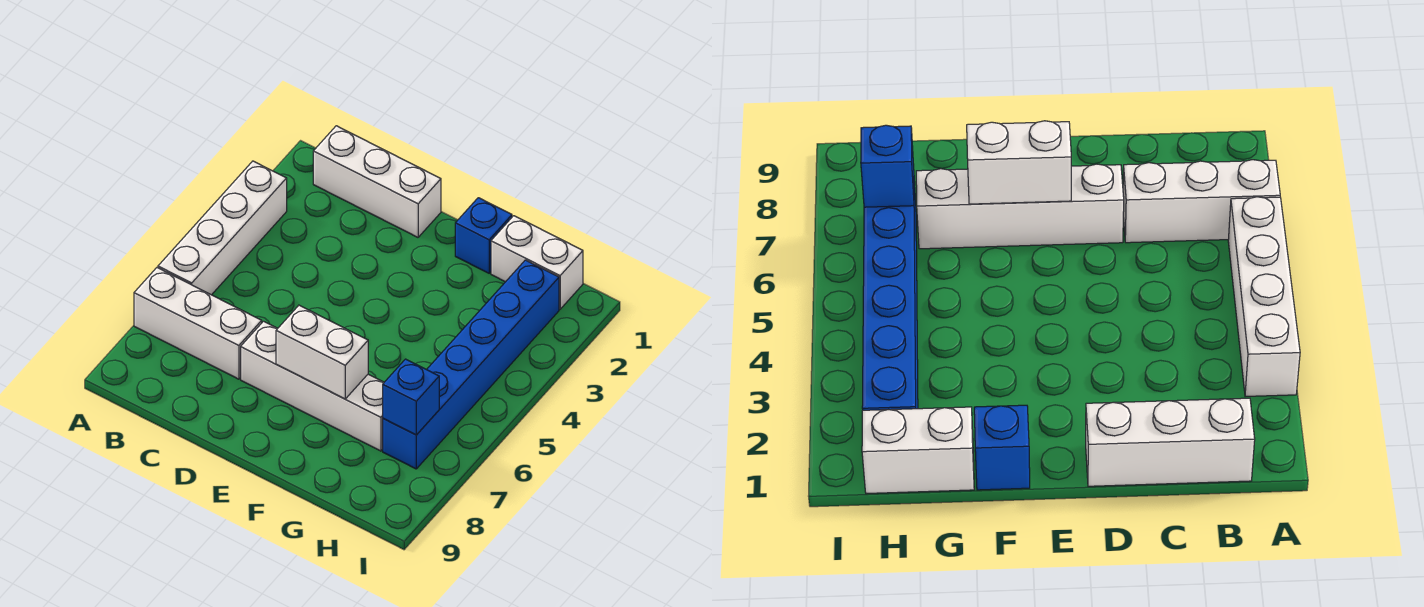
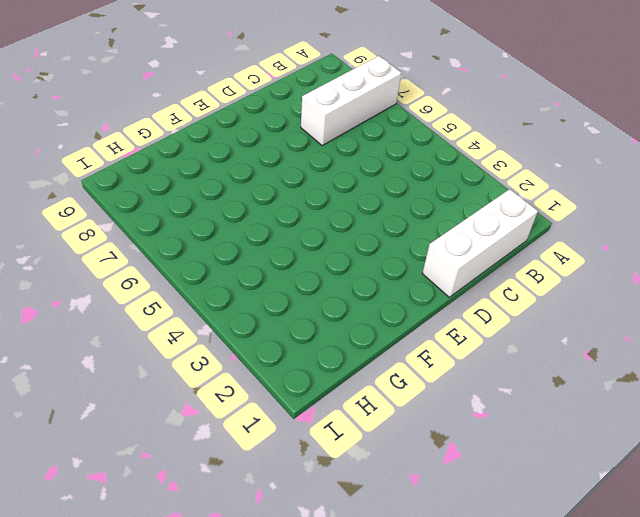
none -> white brick A3:A6 level 1
none -> white brick D7:G7 level 1

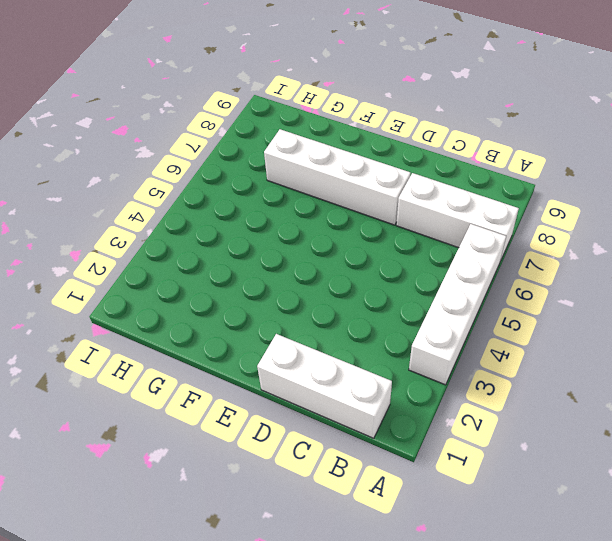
none -> blue brick F1 level 1
none -> white brick G1:H1 level 1

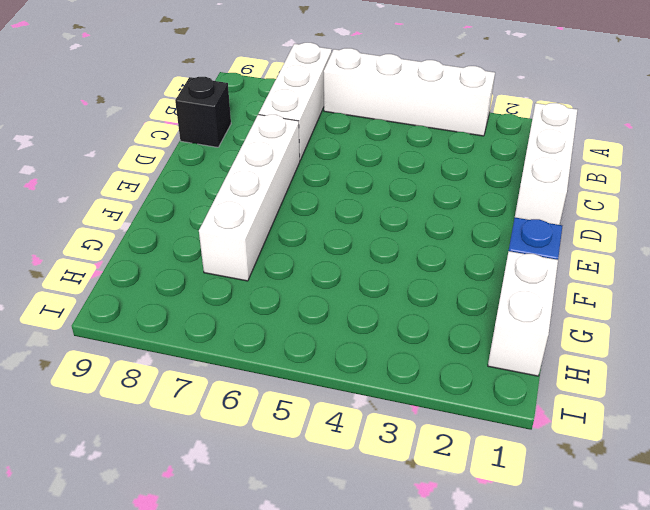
black brick C9 level 1 -> none
none -> blue brick H2:H7 level 1
none -> white brick E7:F7 level 2

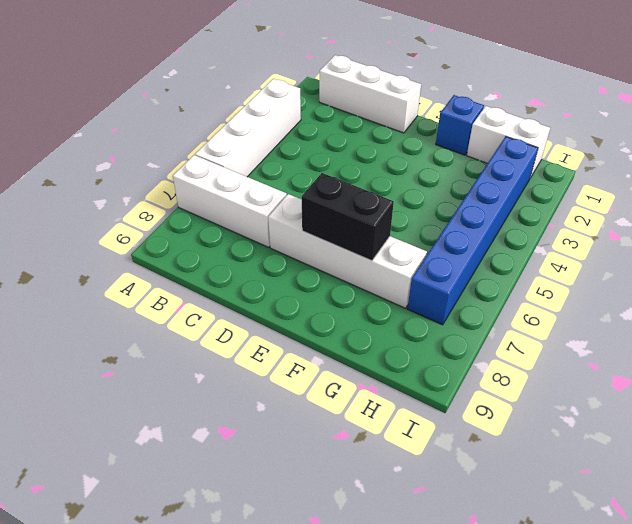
black brick E7:F7 level 2 -> white brick E7:F7 level 2
none -> blue brick H7 level 2

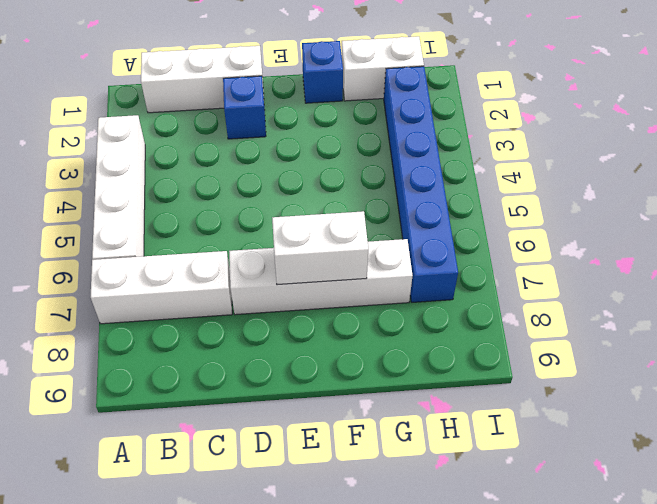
blue brick D2 level 1 -> blue brick H7 level 2

